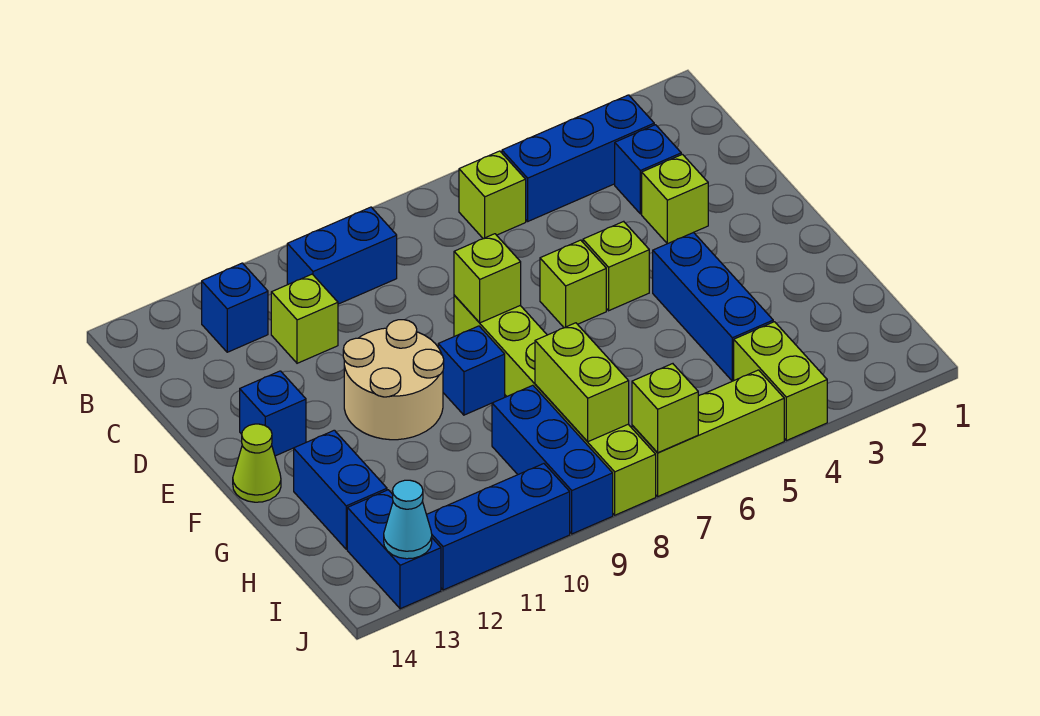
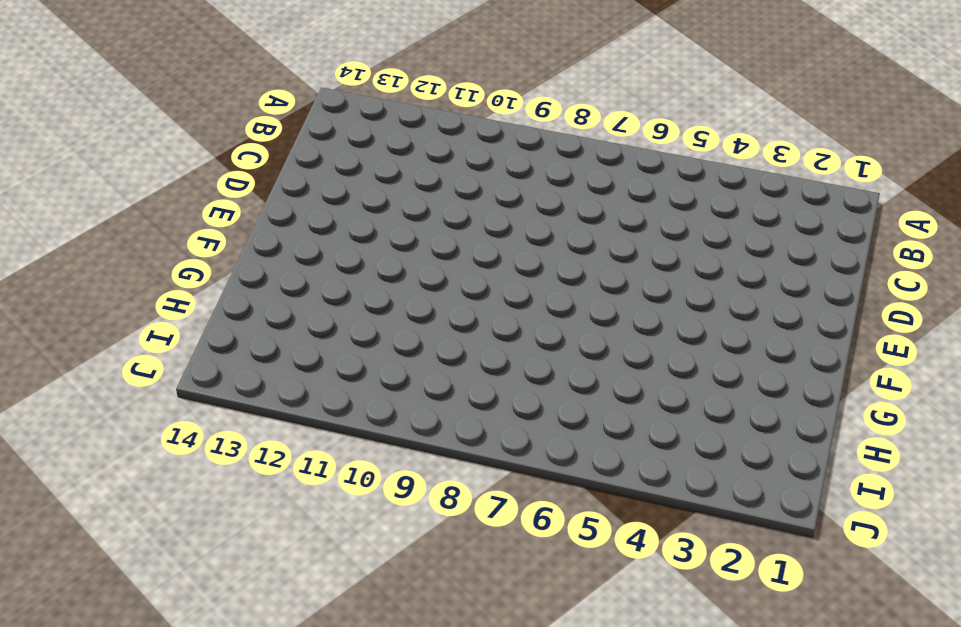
none -> blue brick B3:B5 level 1
none -> lime brick B6 level 1
none -> blue brick B9:B10 level 1

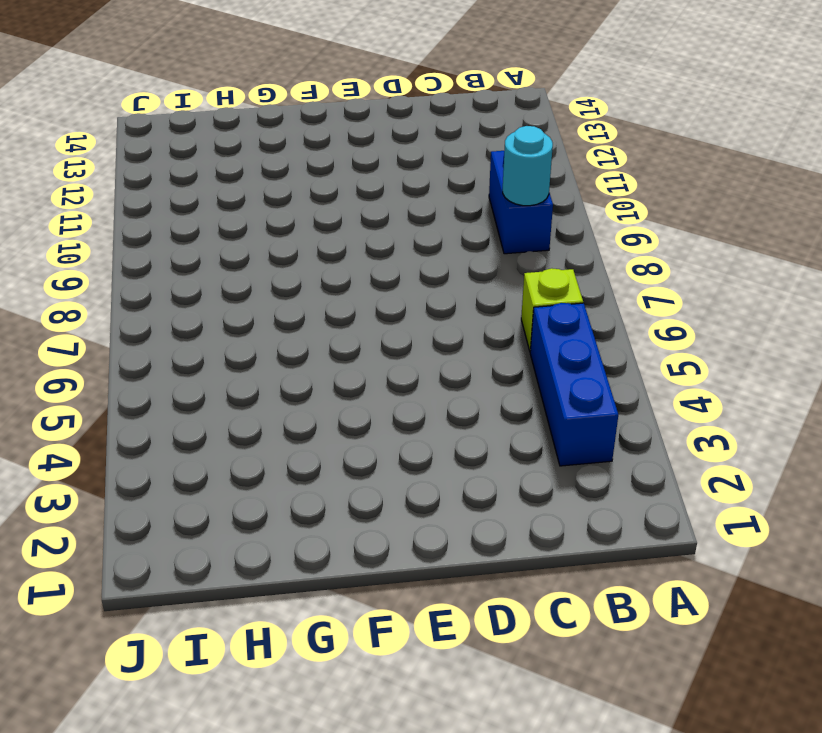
cyan round brick B9 level 2 -> none
none -> blue brick B12 level 1
none -> blue brick C3 level 1
none -> lime brick C11 level 1

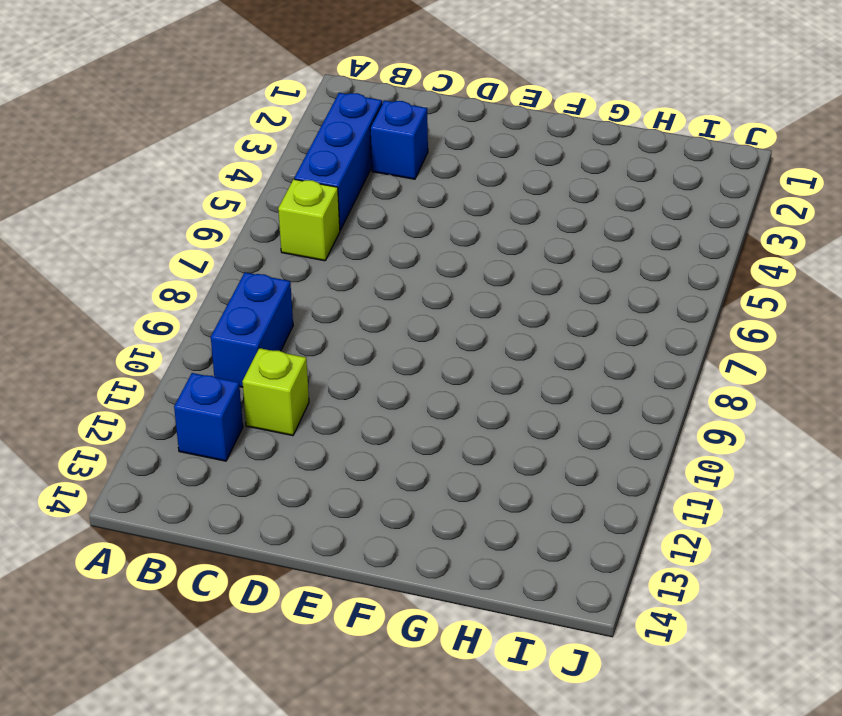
none -> lime brick D3 level 1
none -> lime brick E5 level 1
none -> lime brick E6 level 1

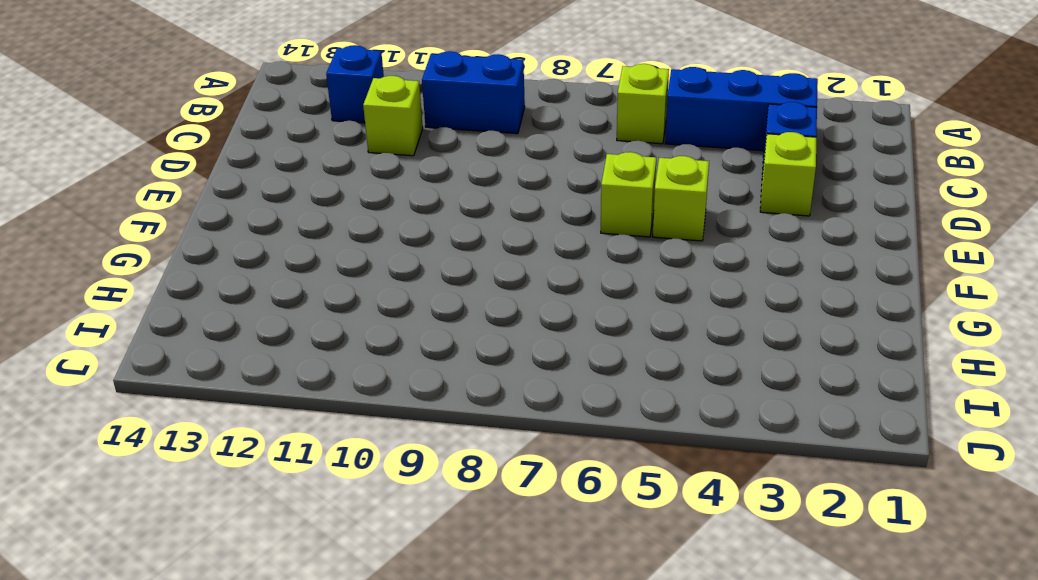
none -> lime brick E8:J8 level 1
none -> tan round brick E10:F11 level 1
none -> blue brick E13 level 1

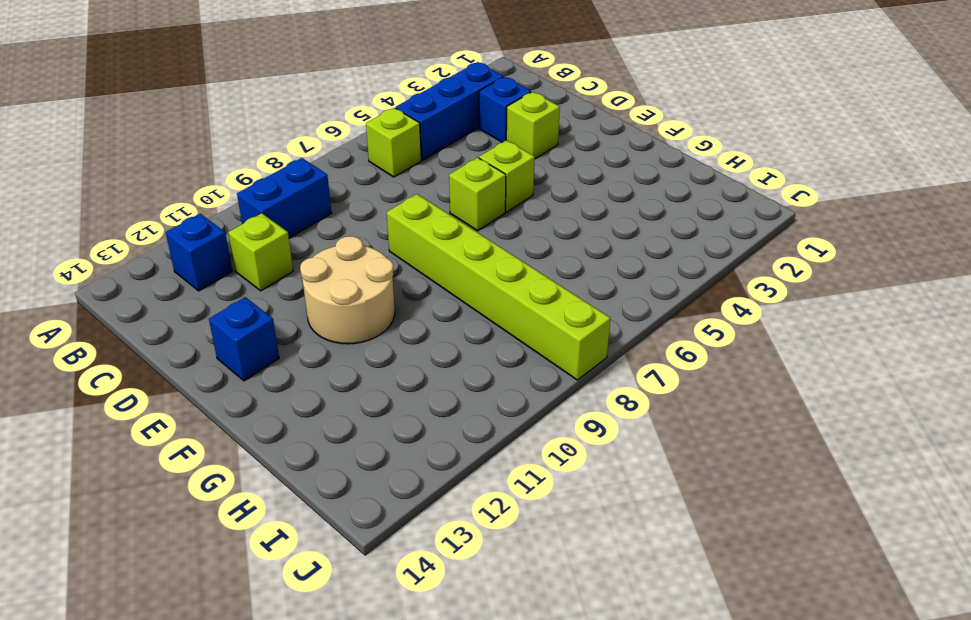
none -> blue brick F4:H4 level 1
none -> blue brick F9 level 1
none -> lime cone F14 level 1

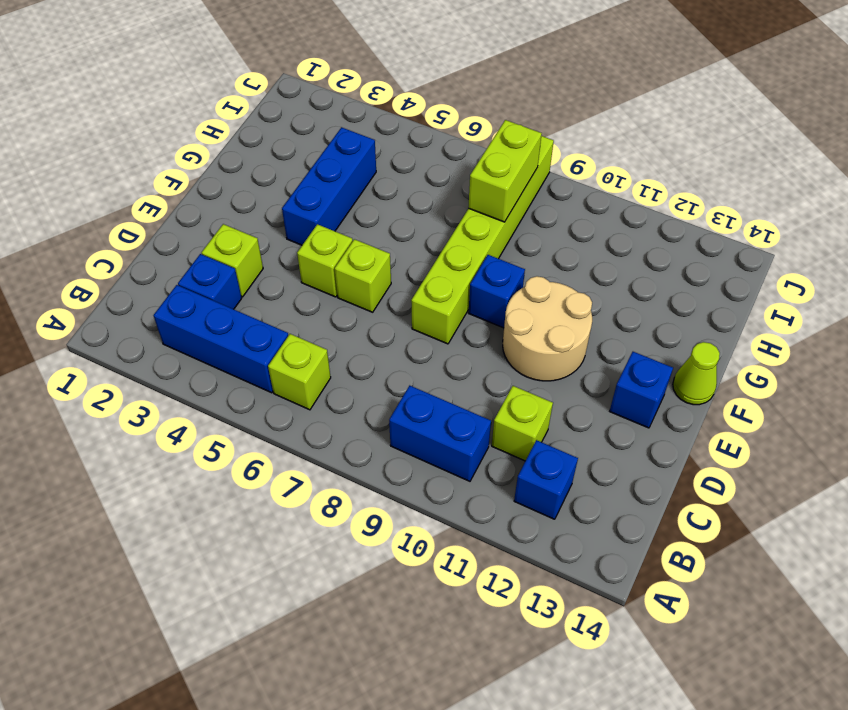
none -> blue brick G13:H13 level 1
none -> blue brick H9:J9 level 1
none -> lime brick I4:J4 level 1

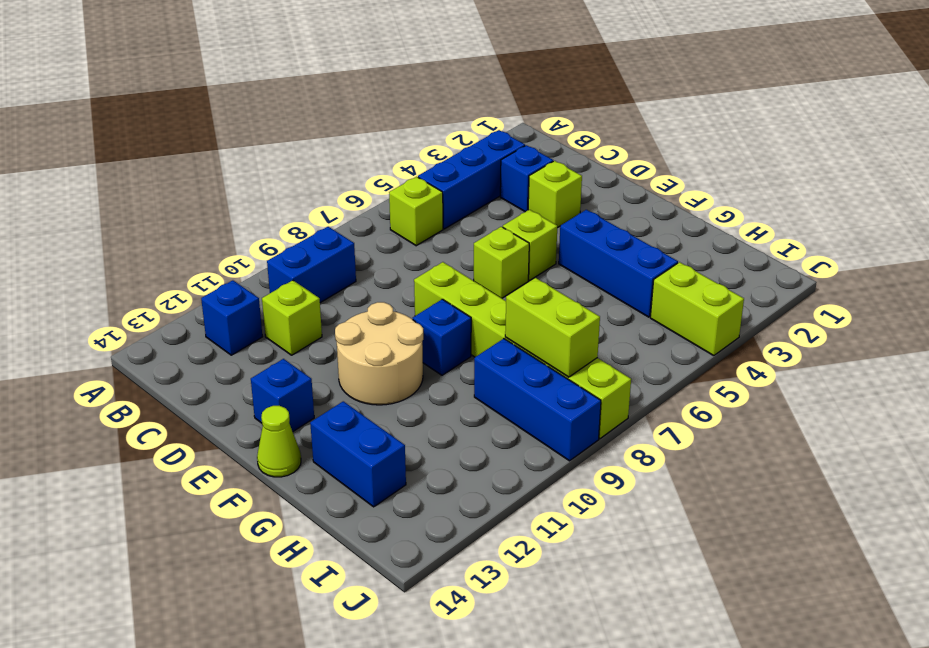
none -> blue brick I13:J13 level 1
none -> lime brick J5:J7 level 1
none -> blue brick J10:J12 level 1

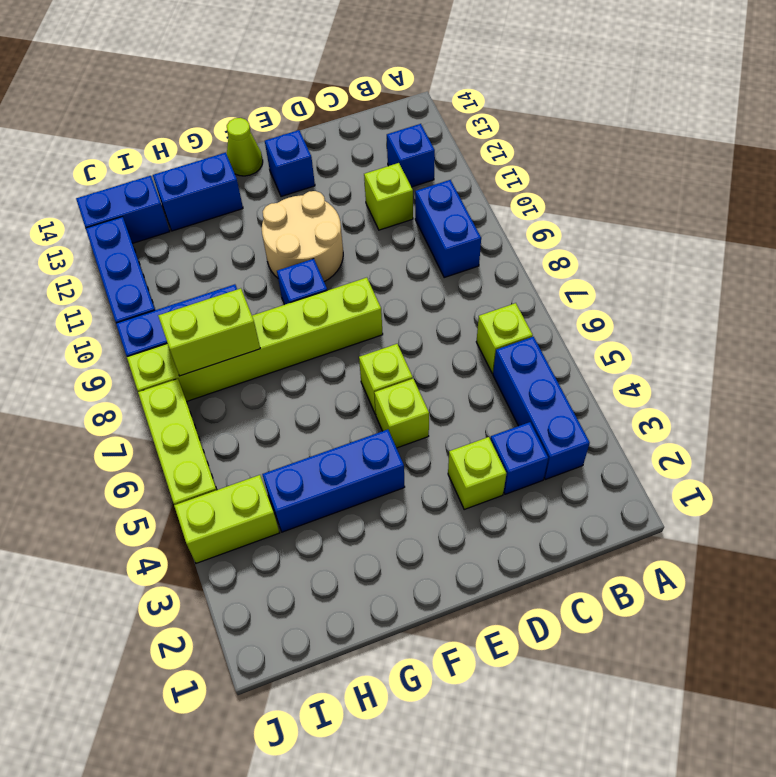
none -> lime brick E8 level 2
none -> lime brick J7 level 2
none -> cyan cone J13 level 2

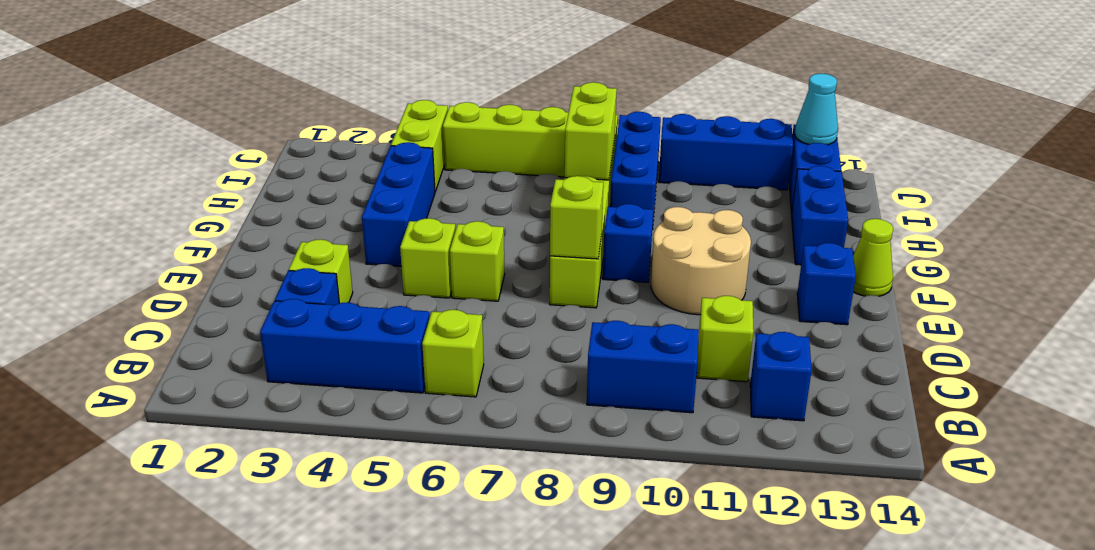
none -> lime brick J7 level 2

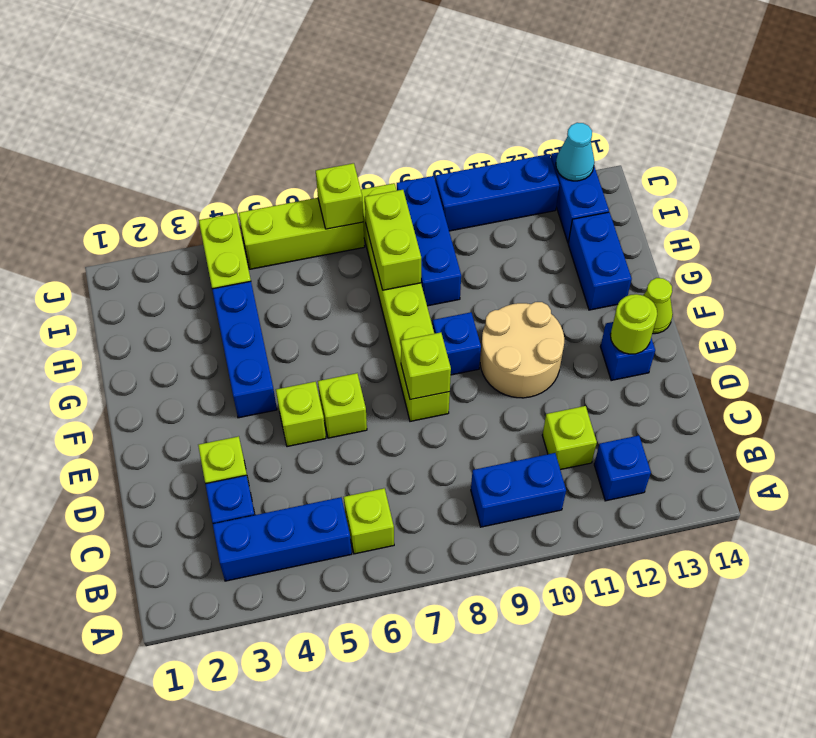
lime round brick E13 level 2 -> none

